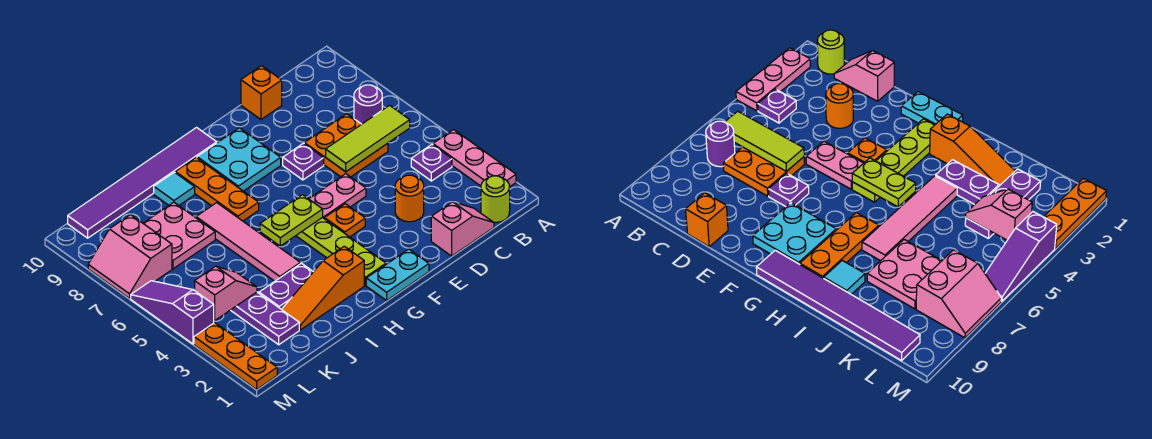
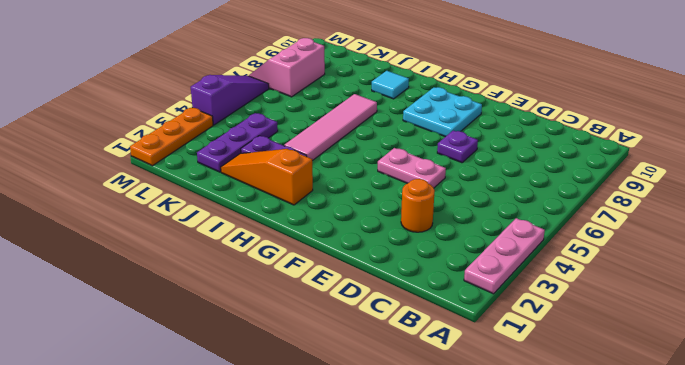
none -> lime round brick B1 level 1
none -> purple plate B4 level 1
none -> purple round brick B7 level 1

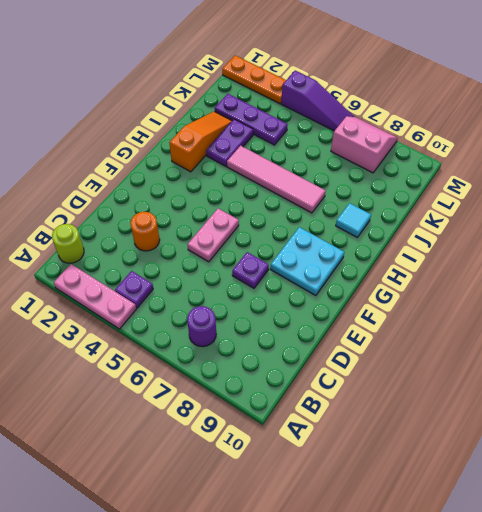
none -> pink slope C1:D1 level 1 top D
none -> orange plate C6:D7 level 1
none -> orange brick D10 level 1

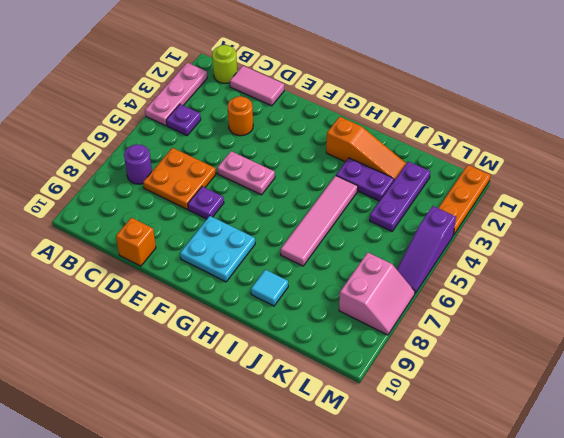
pink tile C1:D1 level 1 -> pink slope C1:D1 level 1 top D
none -> cyan plate F1:G1 level 1
none -> orange plate F4 level 1
none -> lime plate G2:G5 level 1

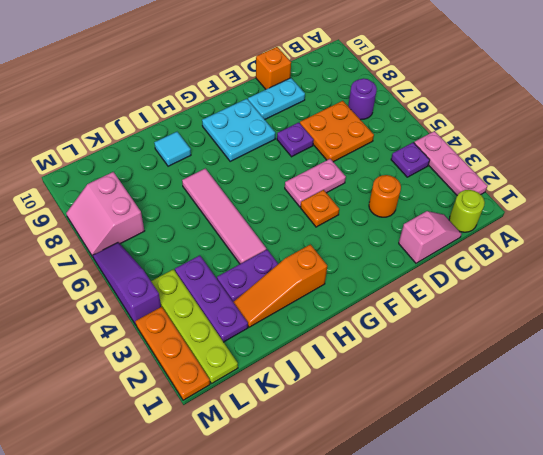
cyan plate D9:E9 level 1 -> cyan plate F1:G1 level 1
lime plate L1:L4 level 1 -> lime plate G2:G5 level 1
none -> purple tile G10:L10 level 1
none -> orange plate H7:H9 level 1
none -> pink plate J7:K8 level 1

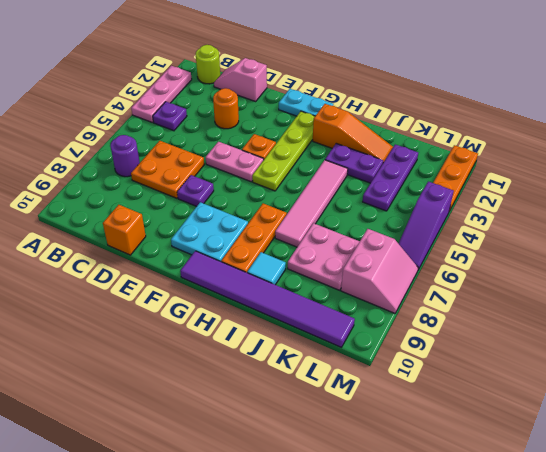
none -> lime tile B6:D6 level 2
none -> lime plate G5:H5 level 2
none -> pink slope K4:L4 level 2 top L

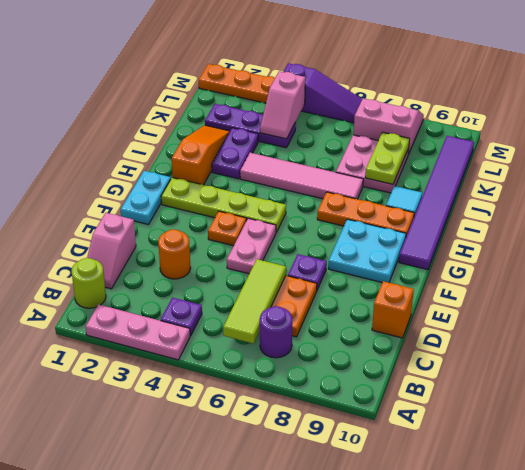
lime plate J8:K8 level 2 -> lime plate G5:H5 level 2

